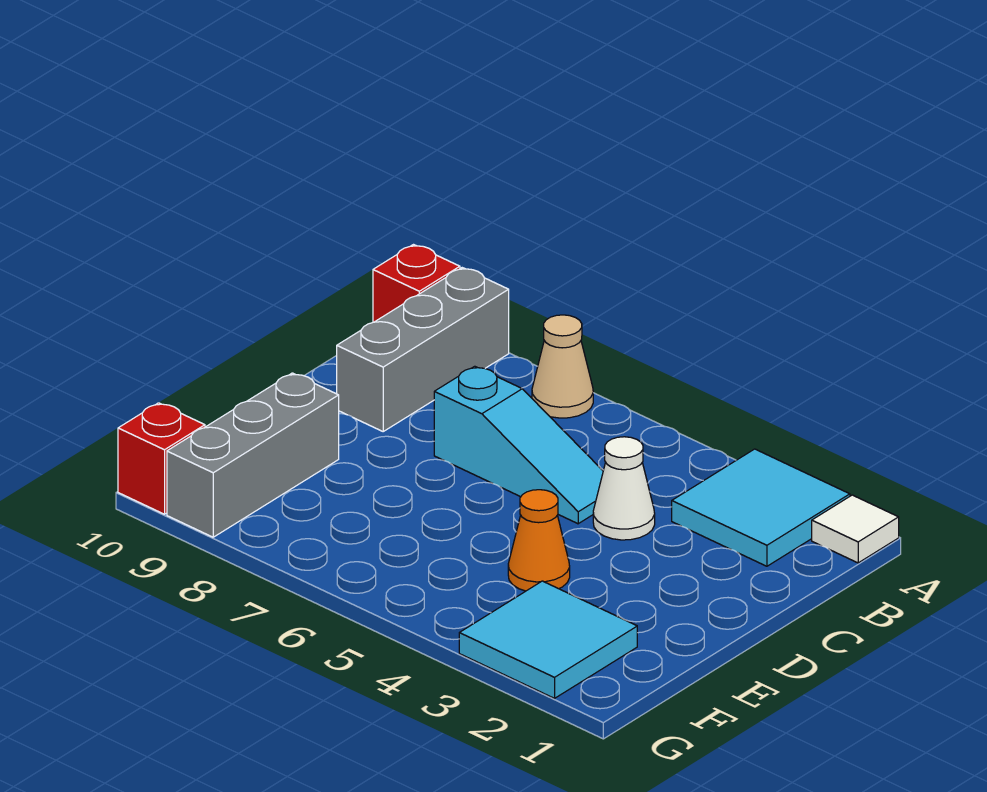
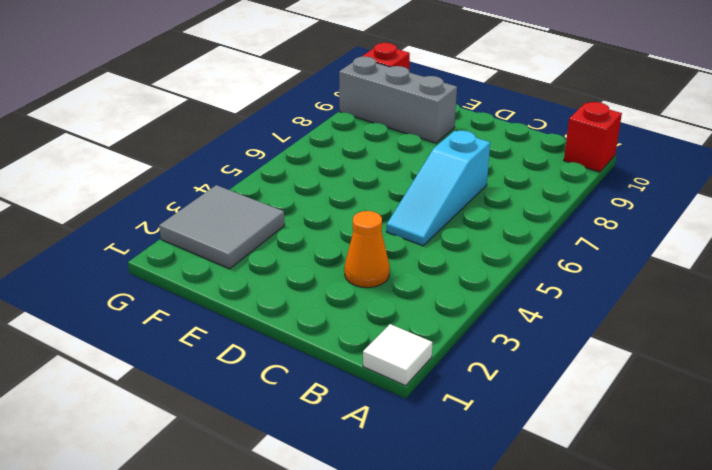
orange cone C3 level 1 -> orange cone E4 level 1
grey tile F2:G3 level 1 -> cyan tile F2:G3 level 1
none -> cyan tile A2:B3 level 1
none -> tan cone A7 level 1

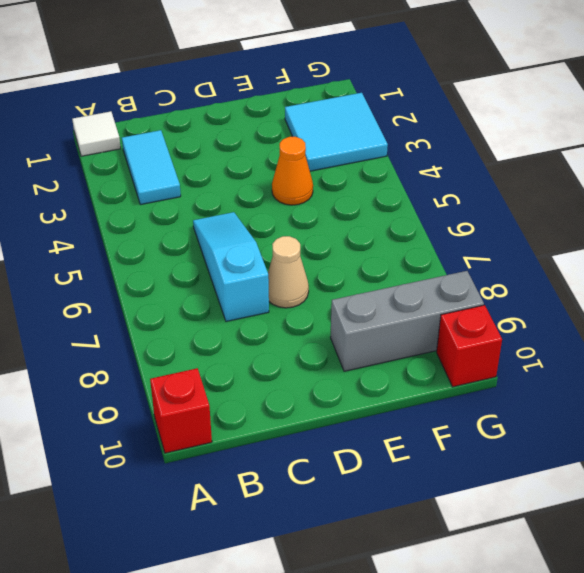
cyan tile B2:B3 level 1 -> cyan tile A2:B3 level 1
tan cone D7 level 1 -> tan cone A7 level 1
none -> grey brick A9:C9 level 1
none -> white cone C4 level 1

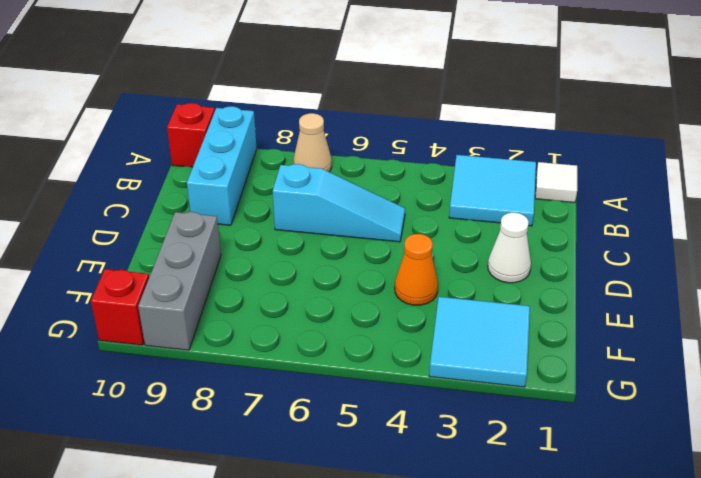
cyan brick A9:C9 level 1 -> grey brick A9:C9 level 1
white cone D2 level 1 -> white cone C4 level 1

